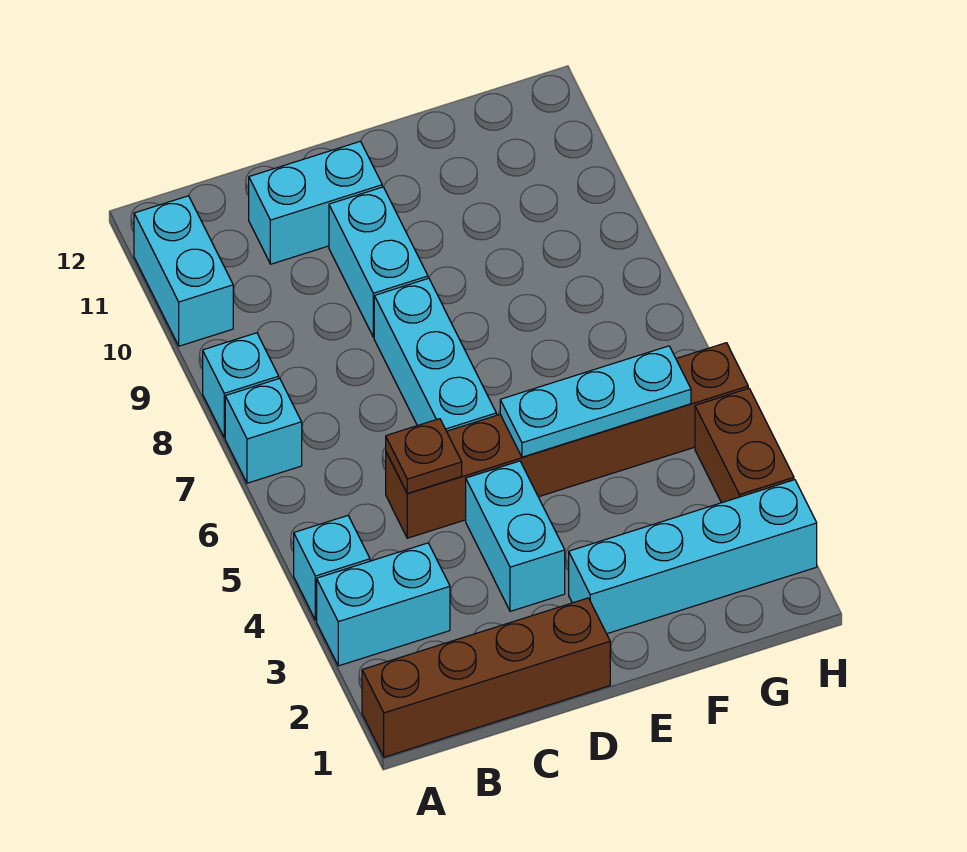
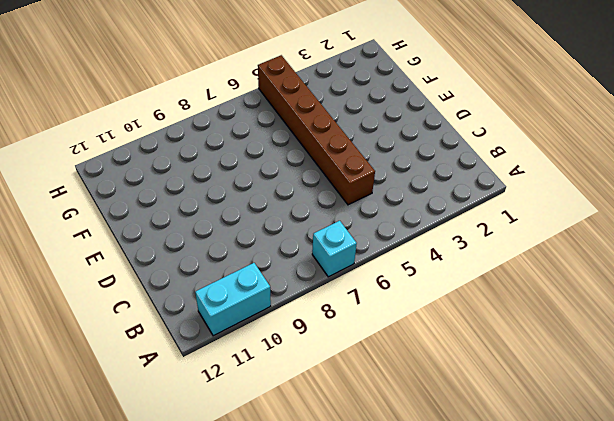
none -> brown brick A1:D1 level 1
none -> cyan brick A3:B3 level 1
none -> cyan brick A4 level 1

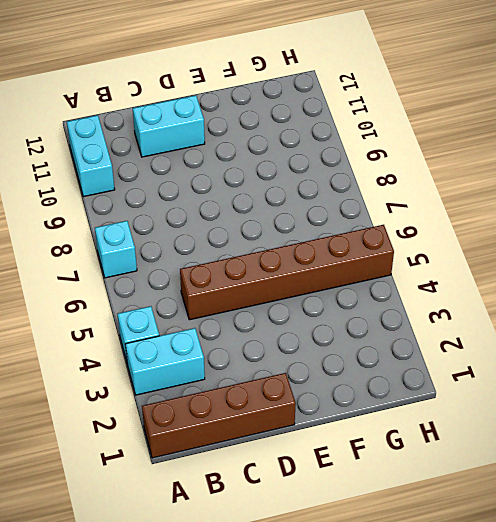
none -> cyan brick A8 level 1
none -> cyan brick D3:D4 level 1
none -> cyan brick D6:D8 level 1

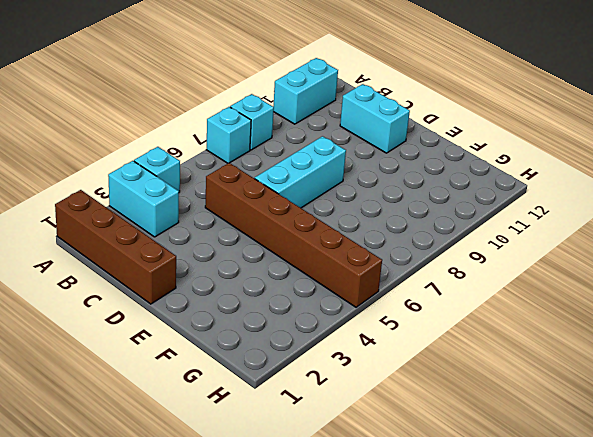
none -> cyan brick D3:D4 level 1
none -> cyan brick D9:D10 level 1
none -> cyan brick E2:H2 level 1

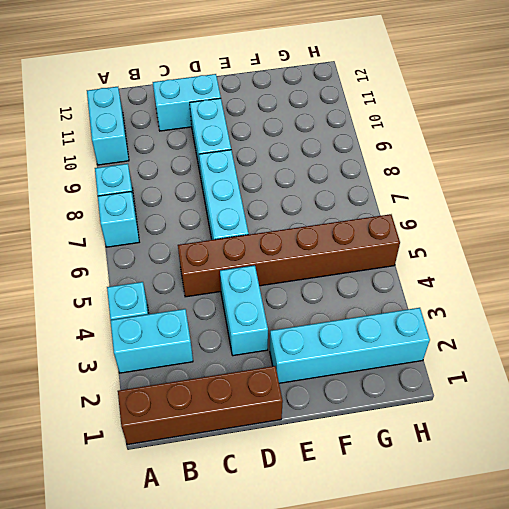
none -> brown brick H3:H4 level 1
none -> brown plate C5 level 2
none -> cyan plate E5:G5 level 2

